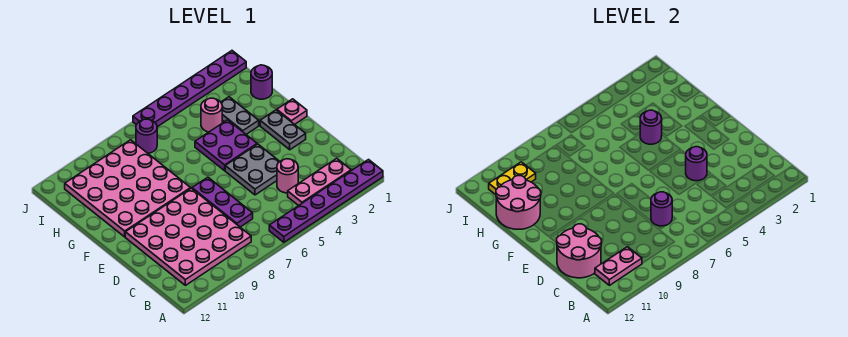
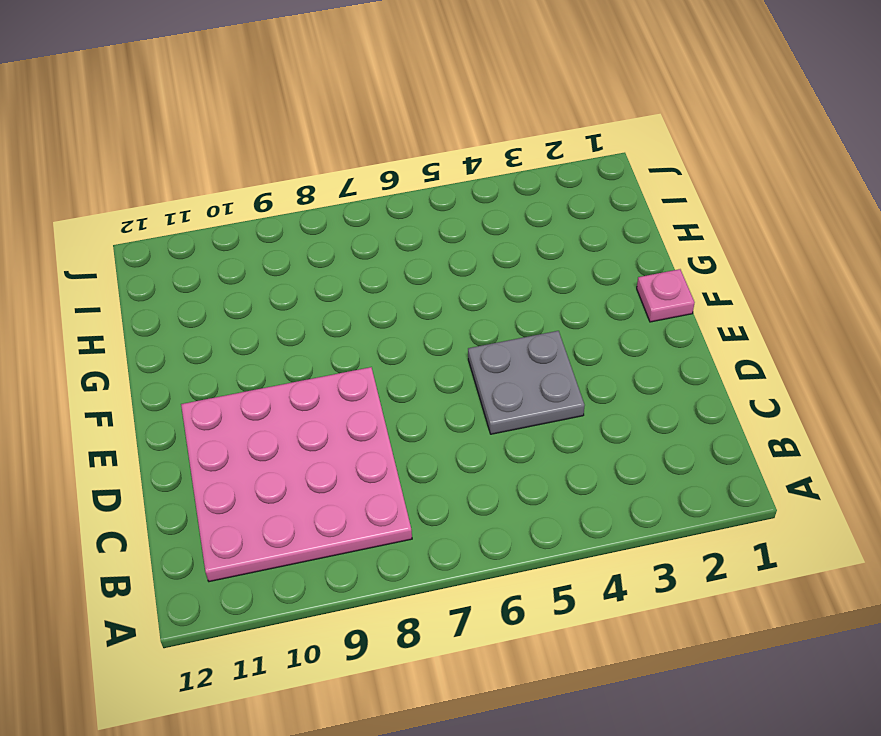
none -> purple plate A1:A6 level 1
none -> pink plate B2:B4 level 1
none -> pink round brick C4 level 1

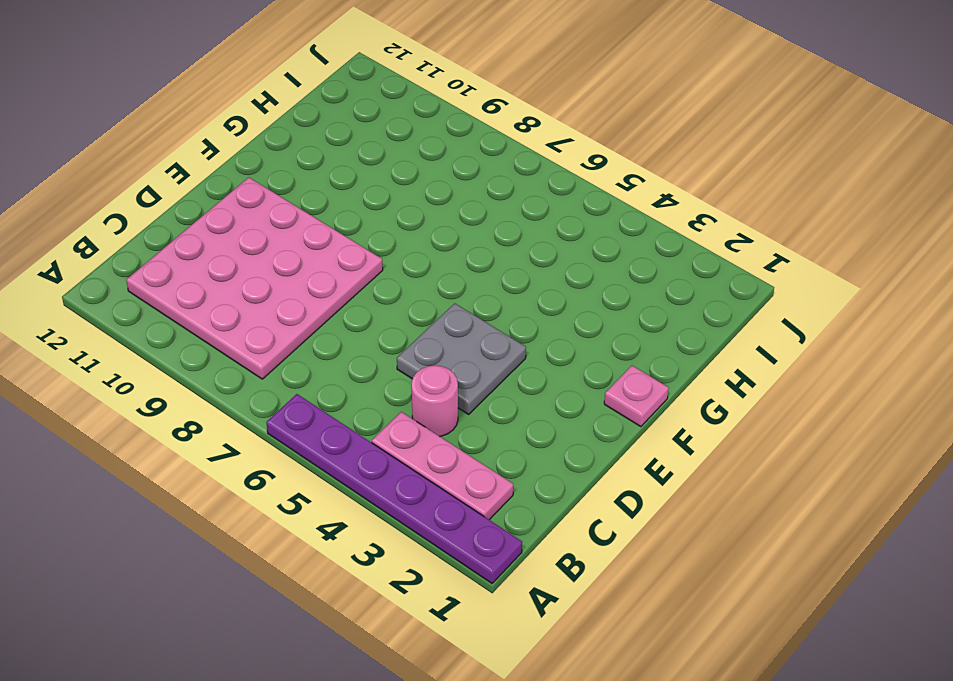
none -> purple plate C7:E7 level 1
none -> grey plate E2:F2 level 1
none -> purple plate F4:G5 level 1

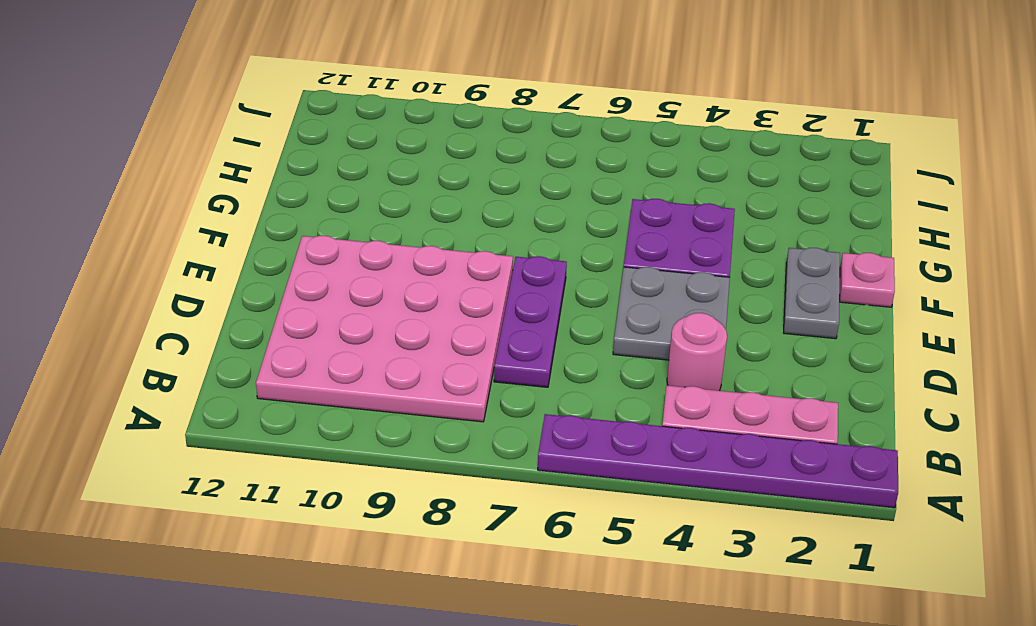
none -> pink plate F8:I11 level 1
none -> grey plate G3:H3 level 1
none -> purple round brick H1 level 1

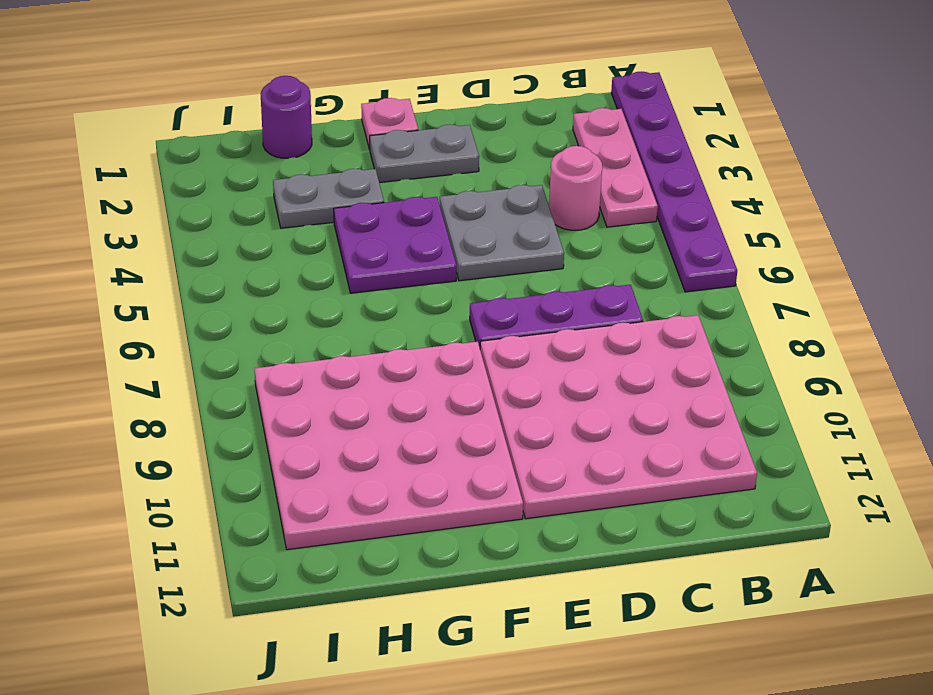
none -> pink round brick H4 level 1
none -> purple round brick I7 level 1
none -> purple plate J1:J6 level 1

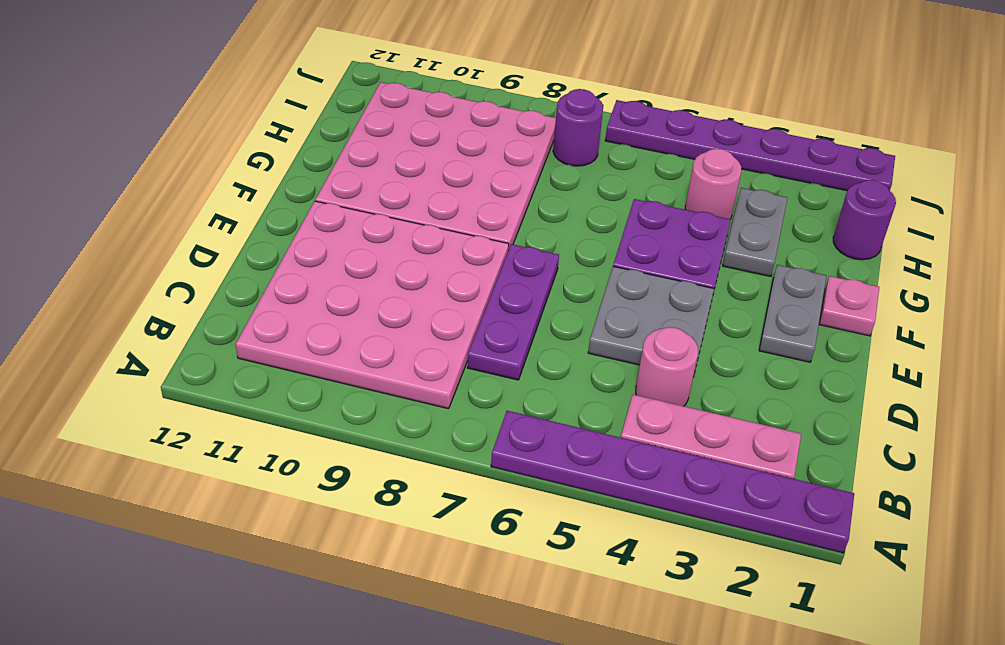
none -> pink plate B10:B11 level 2
none -> purple round brick C7 level 2
none -> pink round brick C11:D12 level 2

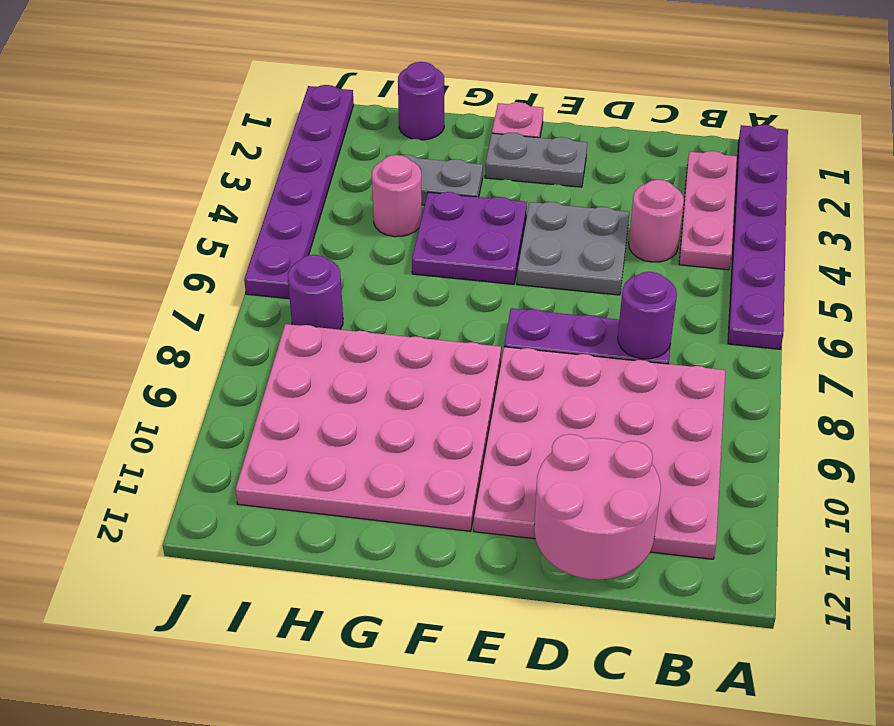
none -> pink plate B10:B11 level 2
none -> purple round brick D4 level 2
none -> purple round brick G4 level 2

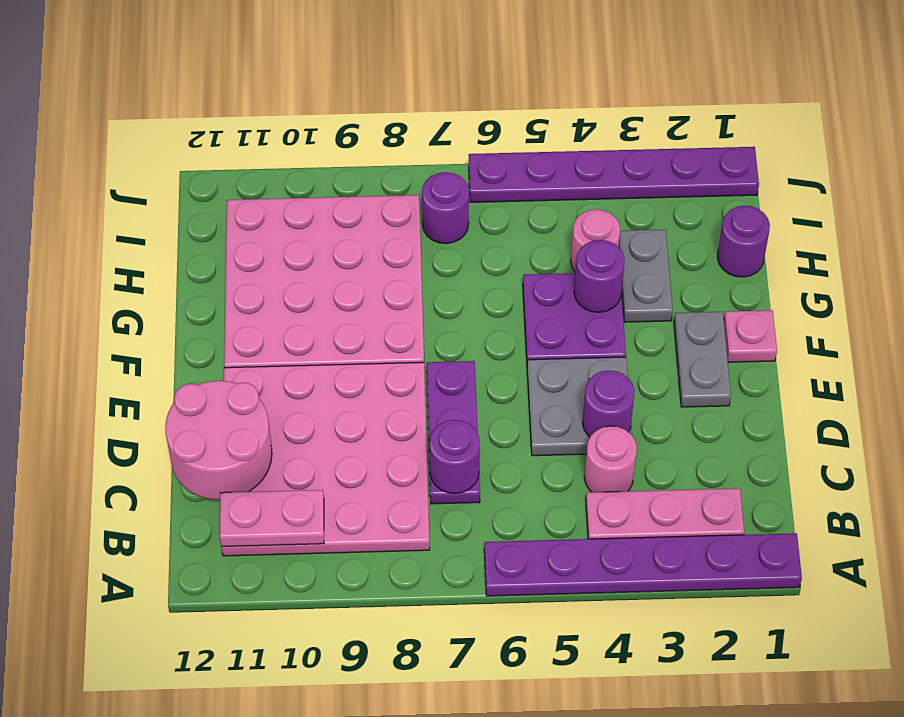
none -> pink round brick G11:H12 level 2
none -> yellow plate I10:I11 level 2

